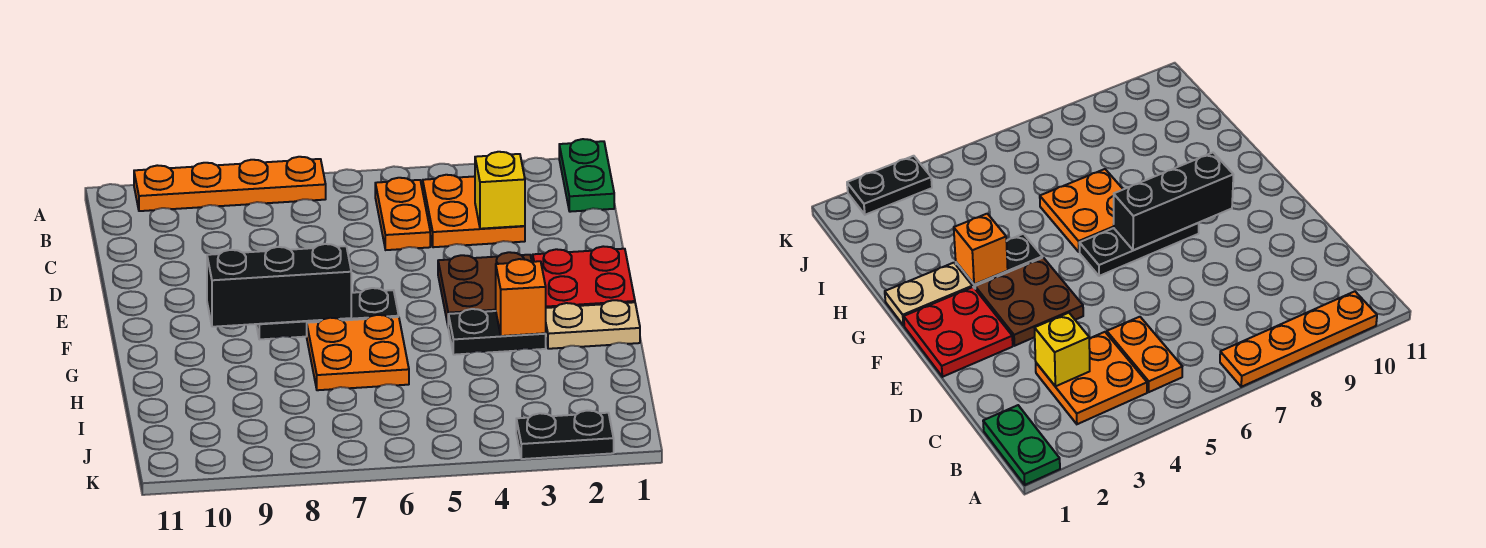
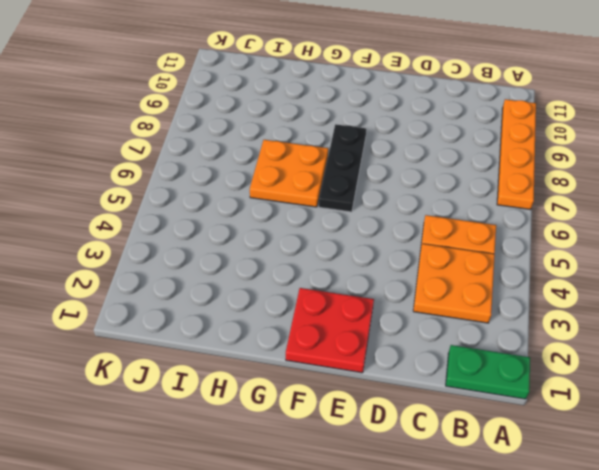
none -> brown plate E3:F4 level 1
none -> tan plate G1:G2 level 1
none -> black plate G3:G4 level 1

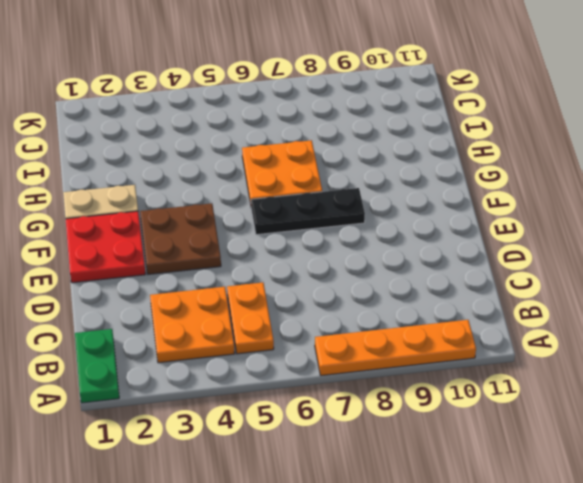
none -> black plate G3:G4 level 1
none -> black plate K2:K3 level 1
none -> yellow brick C3 level 2

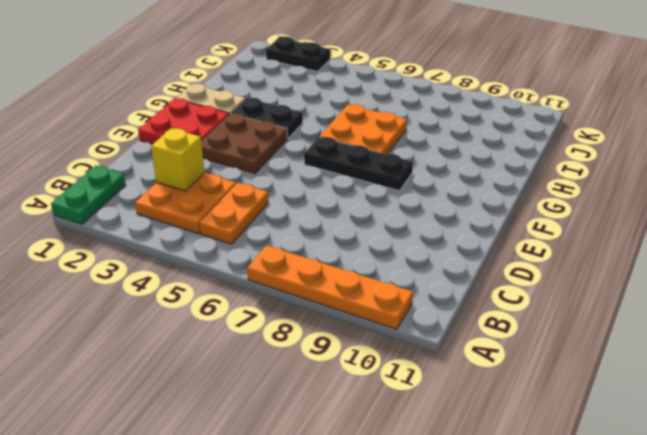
none -> black brick F7:F9 level 2
none -> orange brick G3 level 2

